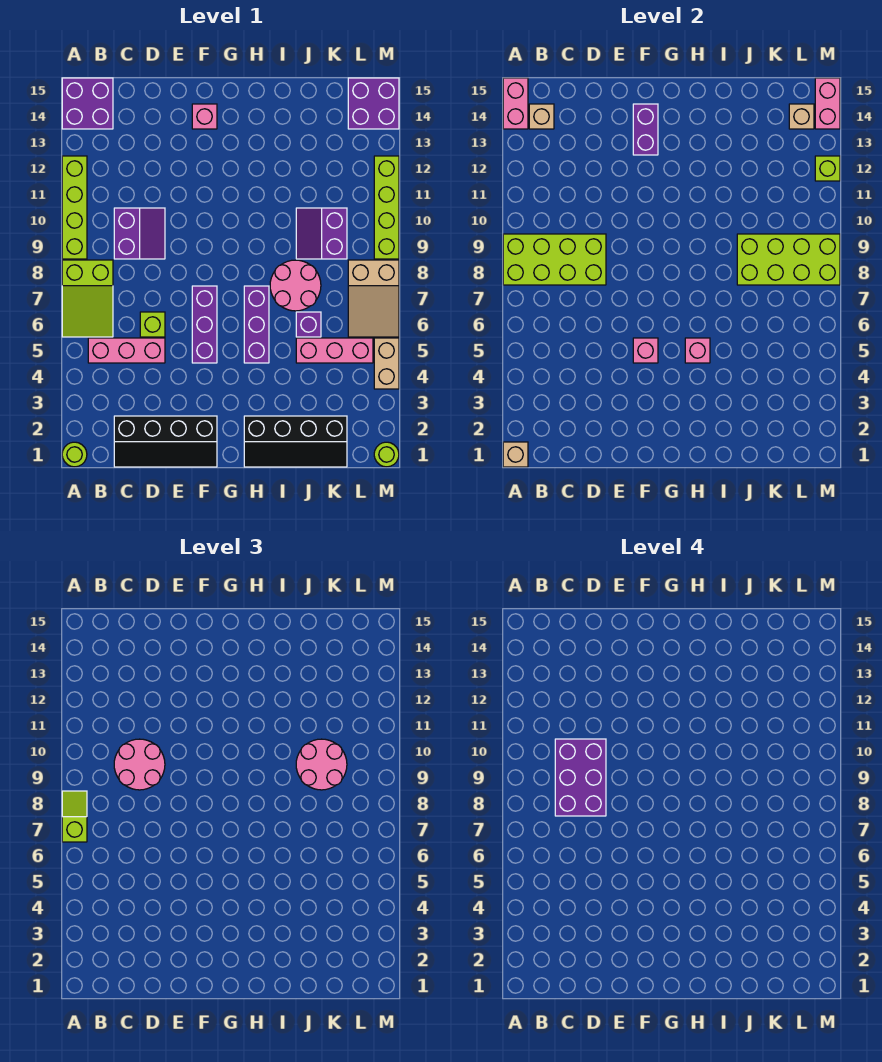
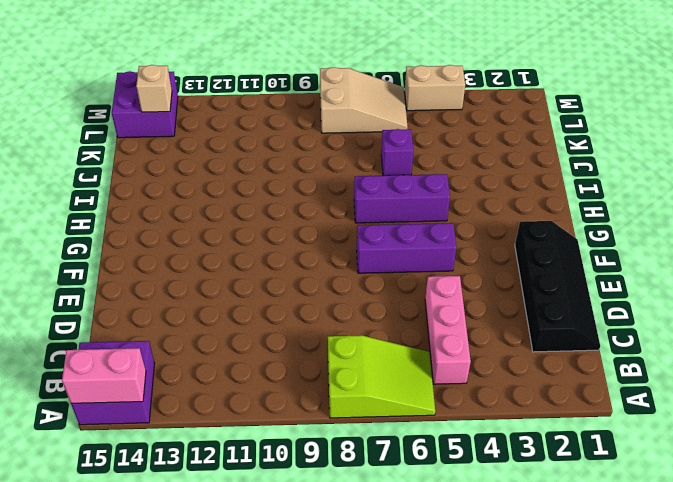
none -> lime round brick A1 level 1
none -> lime brick A9:A12 level 1
none -> purple slope C9:D10 level 1 top C
none -> lime brick D6 level 1

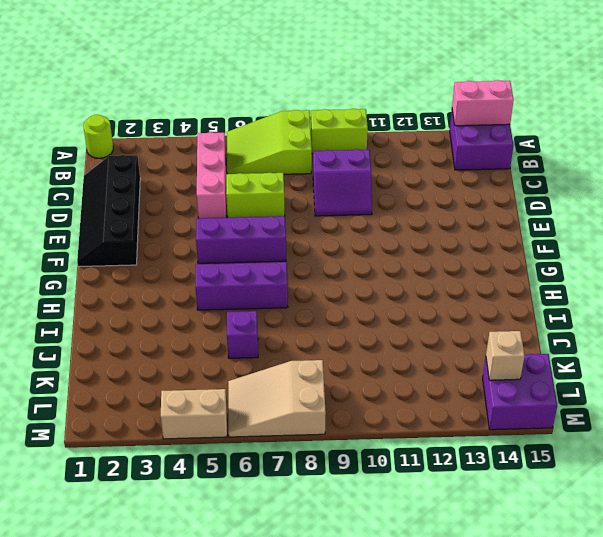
lime brick A9:A10 level 1 -> lime brick A9:A12 level 1
lime brick D6:D7 level 1 -> lime brick D6 level 1
none -> pink brick F14 level 1
none -> black slope H1:K2 level 1 top 2
none -> pink round brick I7:J8 level 1
none -> pink brick J5:L5 level 1

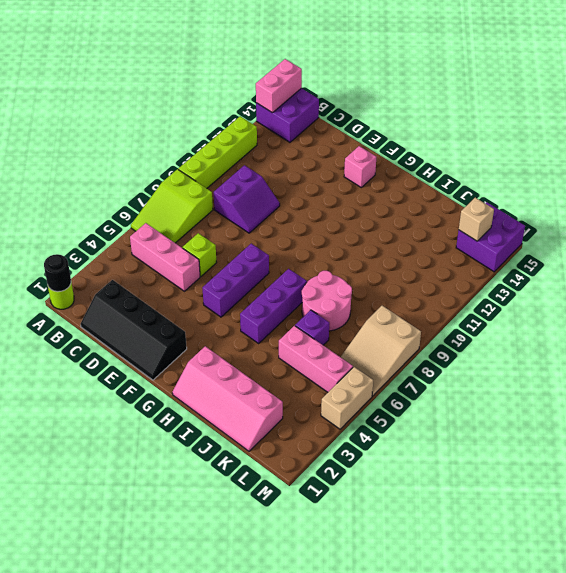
black round brick A1 level 2 -> tan brick A1 level 2
pink slope H1:K2 level 1 top 2 -> black slope H1:K2 level 1 top 2
none -> purple slope J9:K10 level 1 top K
none -> lime round brick M1 level 1
none -> lime brick M9:M12 level 1
none -> lime brick A8:D9 level 2

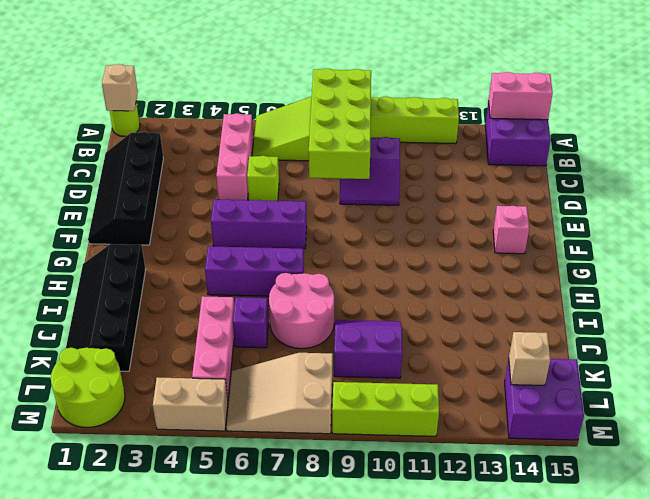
lime round brick L1:M2 level 1 -> lime round brick M1 level 1
lime brick M9:M11 level 1 -> lime brick M9:M12 level 1
none -> tan brick B14 level 2
none -> pink brick F5 level 2
none -> purple brick F13:F14 level 2
none -> pink brick H5 level 2

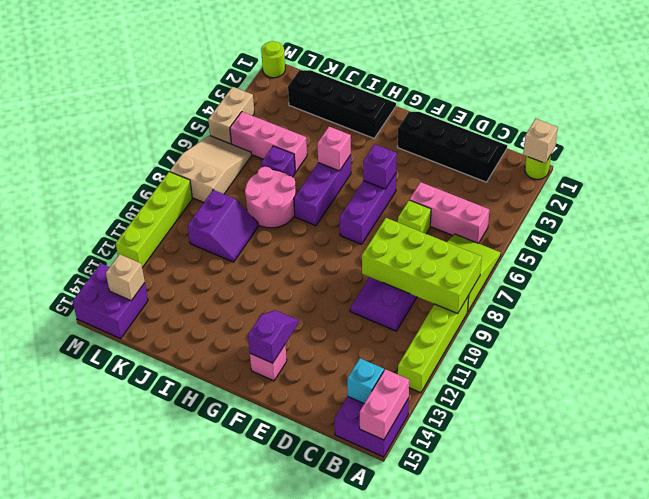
cyan brick B14 level 2 -> tan brick B14 level 2
purple brick F5 level 2 -> pink brick F5 level 2
purple slope F13:F14 level 2 top 14 -> purple brick F13:F14 level 2
none -> lime brick J8:M9 level 2
none -> lime brick M12 level 2
none -> pink brick M14:M15 level 2
none -> lime slope A7:A8 level 3 top 7

